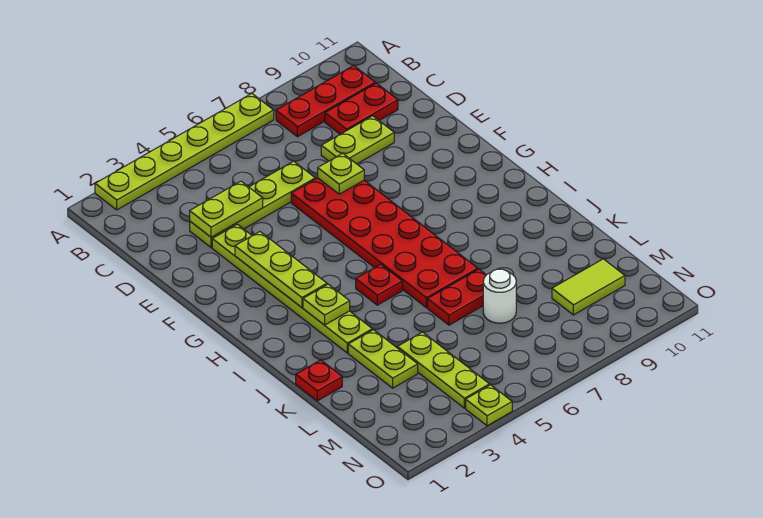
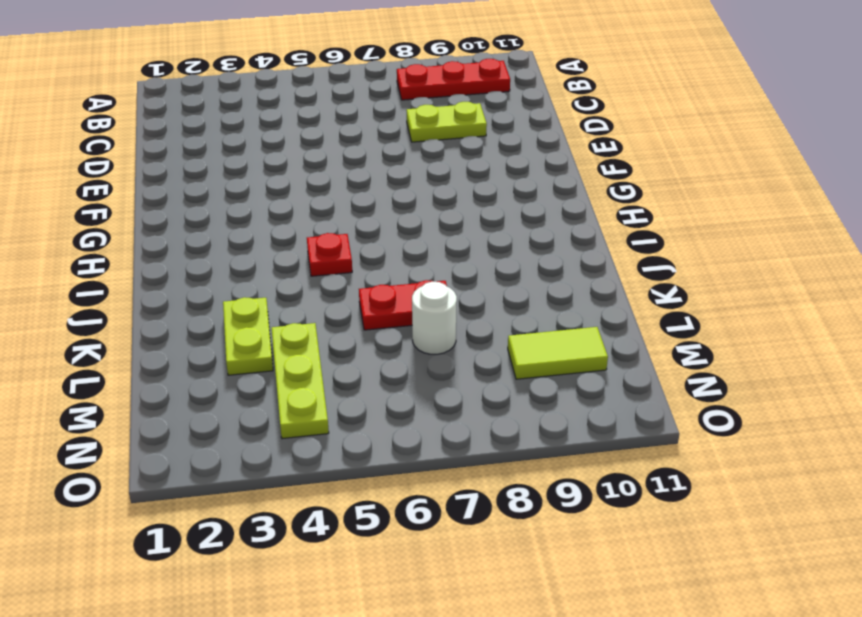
none -> lime plate A2:A7 level 1
none -> red plate C9:C10 level 1
none -> lime plate D3:D6 level 1

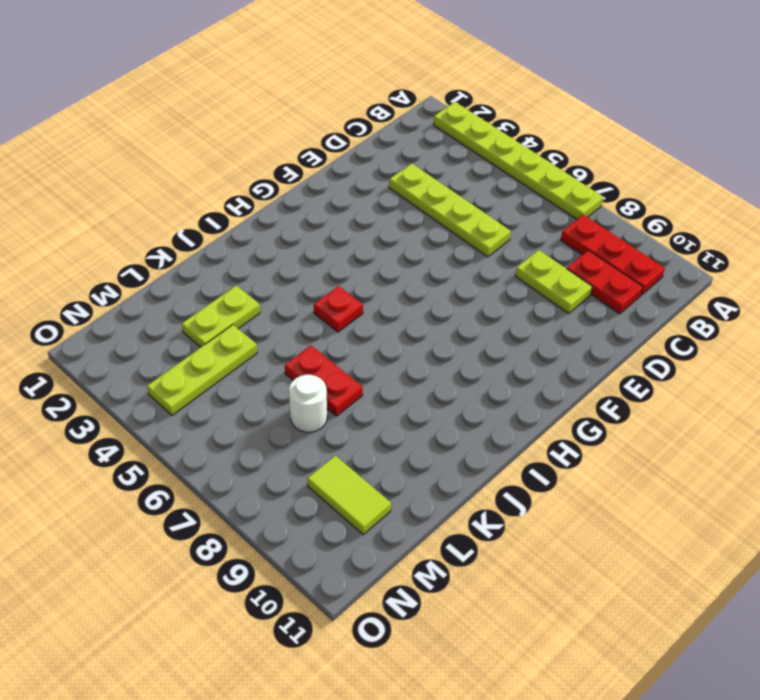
none -> lime plate E3:J3 level 1
none -> red plate E6:J7 level 1
none -> red plate K1 level 1

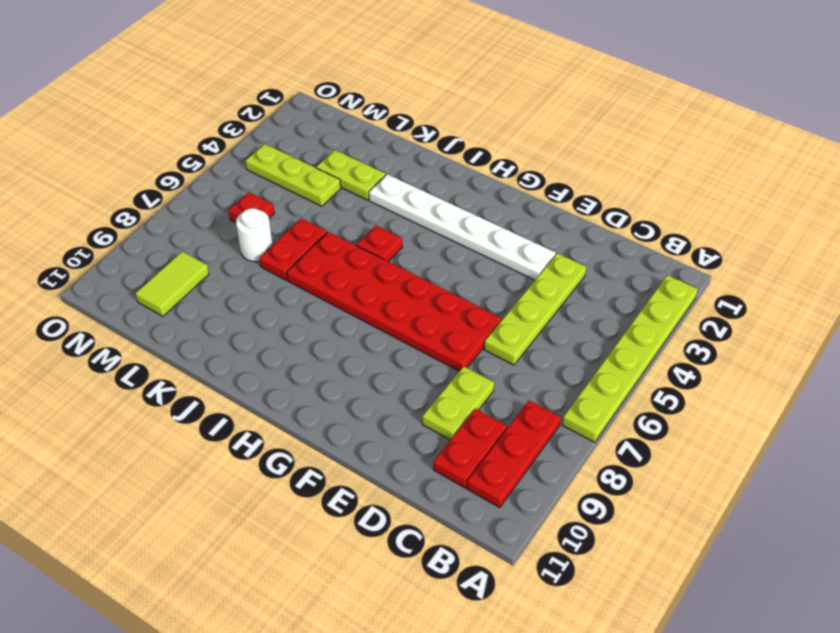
white plate E3:J3 level 1 -> lime plate E3:J3 level 1
red plate M6 level 1 -> red plate K1 level 1
none -> lime plate O4 level 1
none -> lime plate D3:D4 level 2
none -> lime plate E7 level 2

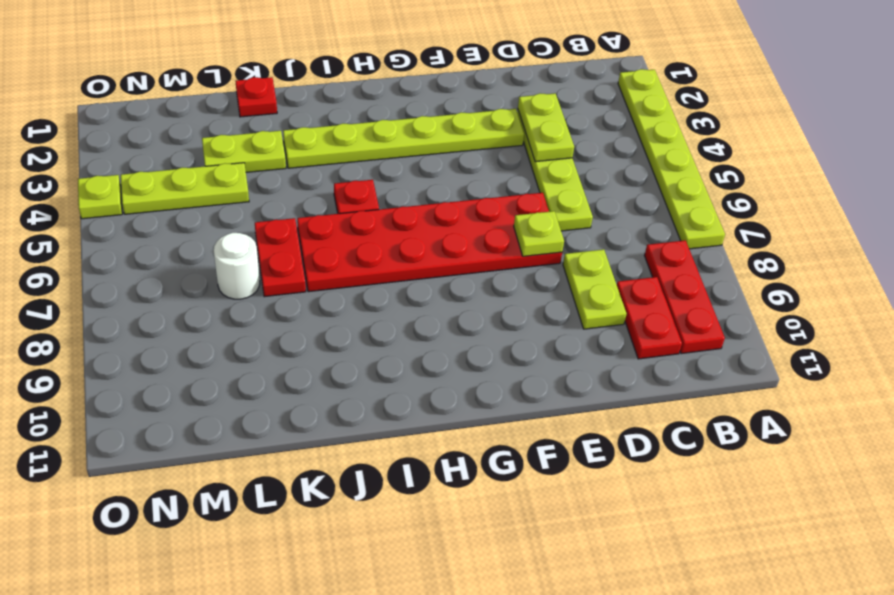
none -> lime tile M9:M10 level 1
none -> lime plate F3:H3 level 2
none -> lime plate I3 level 2

